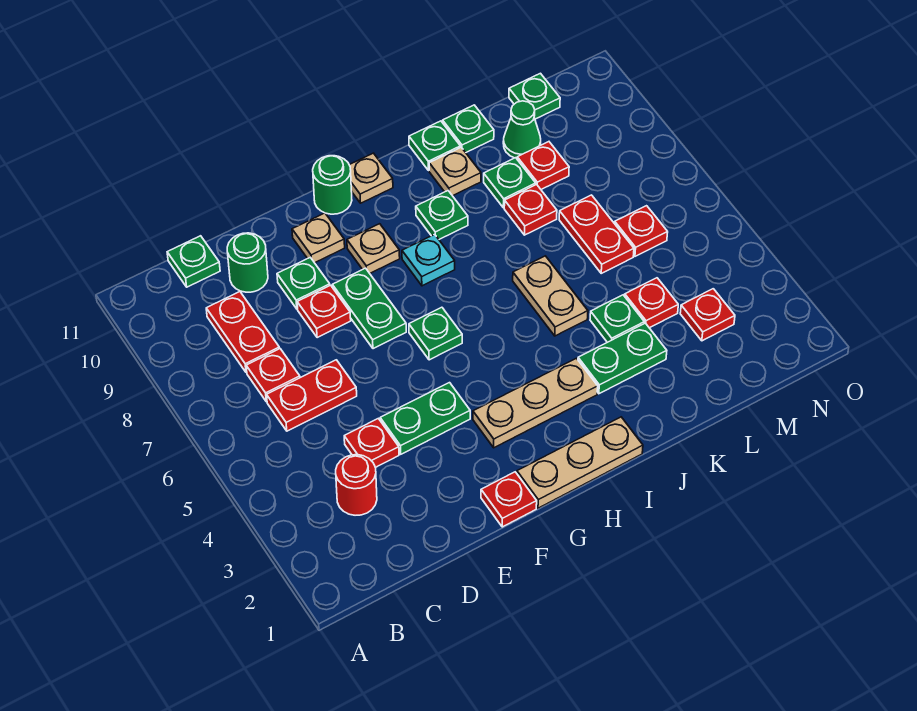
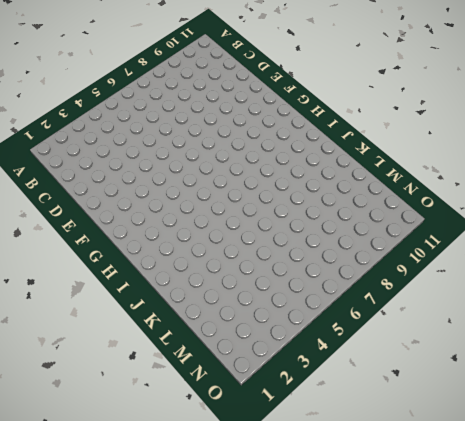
none -> red round brick C3 level 1
none -> red plate C6:D6 level 1
none -> red plate C7 level 1
none -> red plate C8:C9 level 1

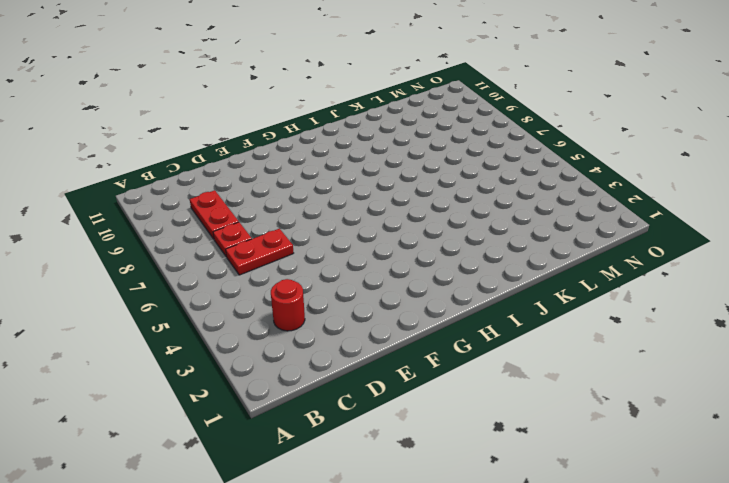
none -> green plate C11 level 1
none -> red plate D4 level 1
none -> green round brick D10 level 1
none -> green plate E4:F4 level 1

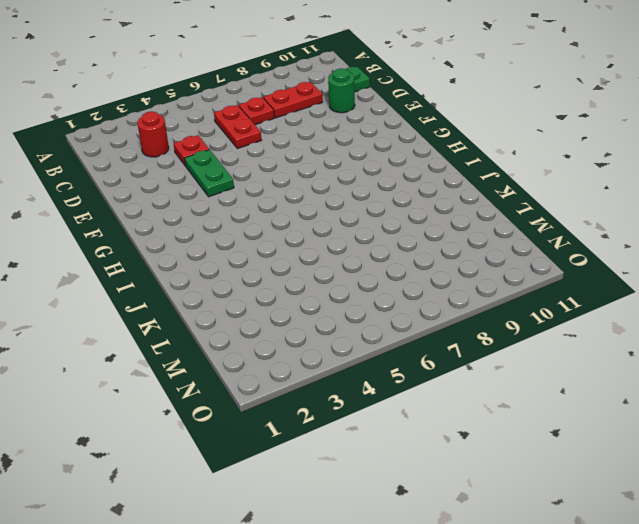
none -> red plate E8 level 1
none -> green plate E9 level 1
none -> red plate F1 level 1
none -> green plate F7:F8 level 1

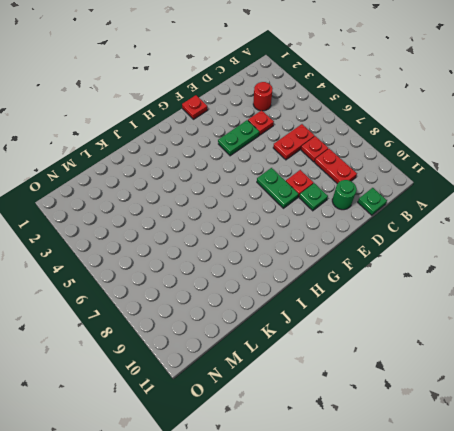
none -> tan plate F10 level 1
none -> tan plate G1:I1 level 1
none -> tan plate G3:I3 level 1
none -> green plate G6 level 1

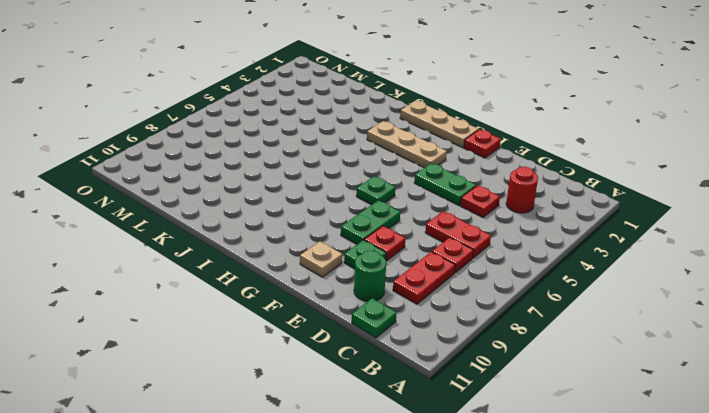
none -> tan plate G9 level 1
none -> green round brick G11 level 1
none -> cyan plate H8 level 1
none -> tan plate H11 level 1

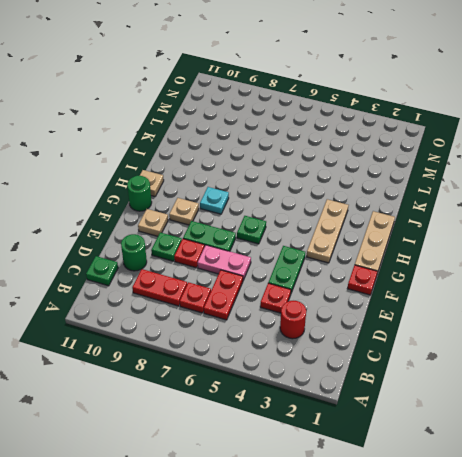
pink plate E6:E7 level 1 -> none
none -> green plate I9 level 1
none -> green plate J3:K3 level 1
none -> tan plate J5:J6 level 1
none -> tan plate J10 level 1

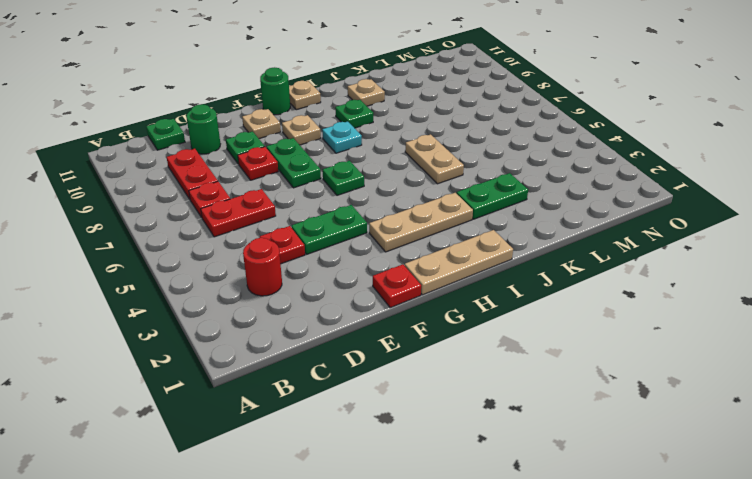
none -> green plate J11 level 1
none -> green plate K4 level 1
none -> red plate K8 level 1
none -> green plate K9 level 1

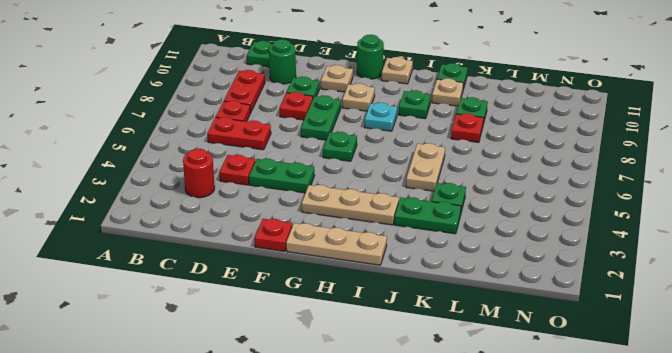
none -> green plate K11 level 1
none -> red plate L4 level 1
none -> red plate L6:L7 level 1
none -> red plate L9 level 1

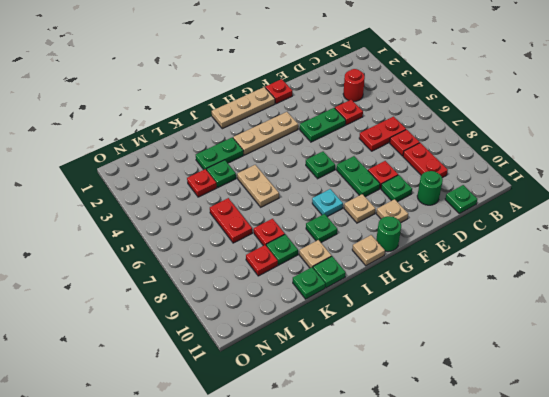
none -> green cone L10 level 1
none -> red plate M3 level 1
none -> red plate M6 level 1
none -> green plate M11 level 1

